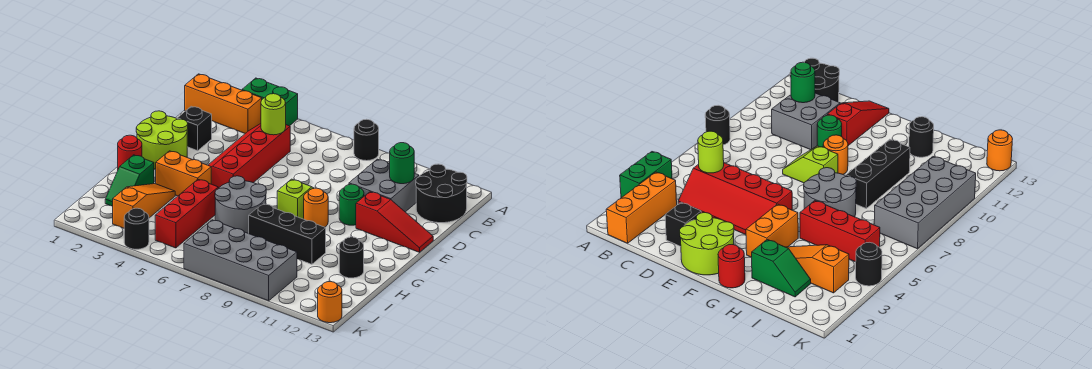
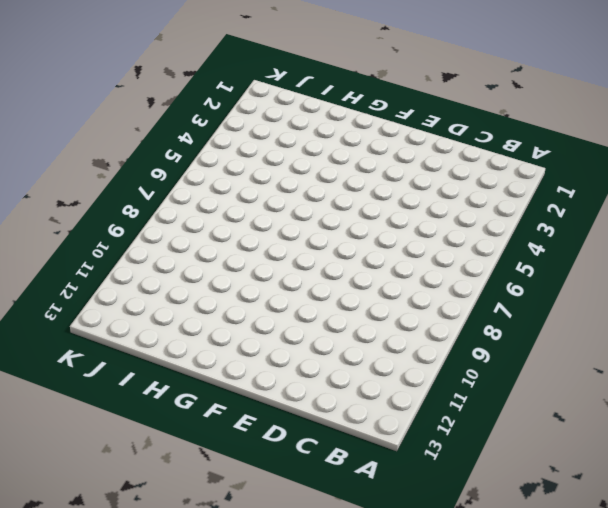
none -> green brick A3:A4 level 1
none -> black round brick A8 level 1
none -> orange brick B1:B3 level 1

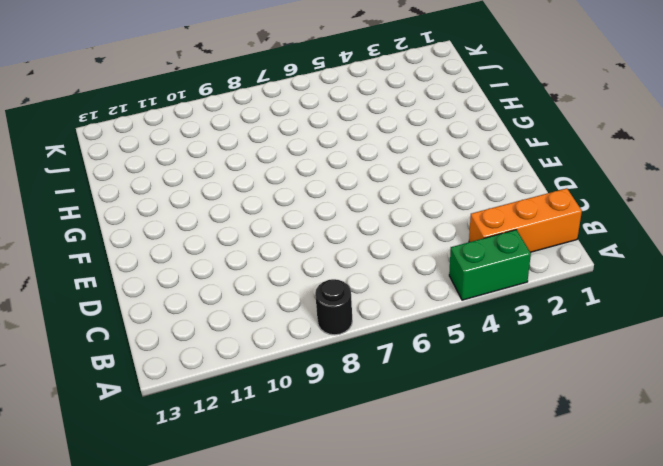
none -> black round brick B12:C13 level 1
none -> red slope C4:F5 level 1 top 5
none -> grey brick C10:D11 level 1

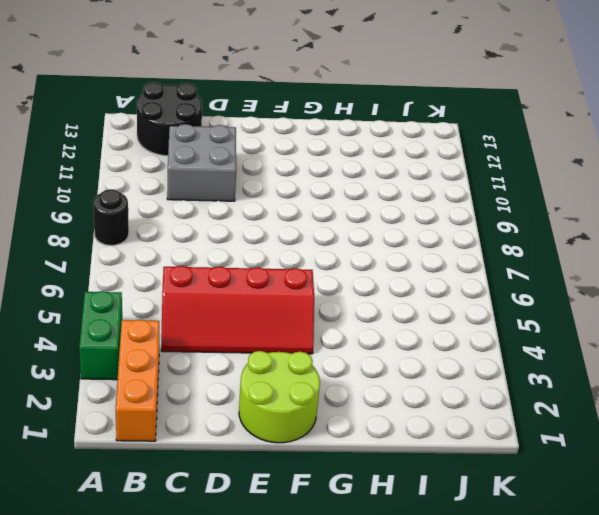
none -> black brick D2 level 1
none -> lime slope E8:F8 level 1 top F
none -> green round brick E10 level 1

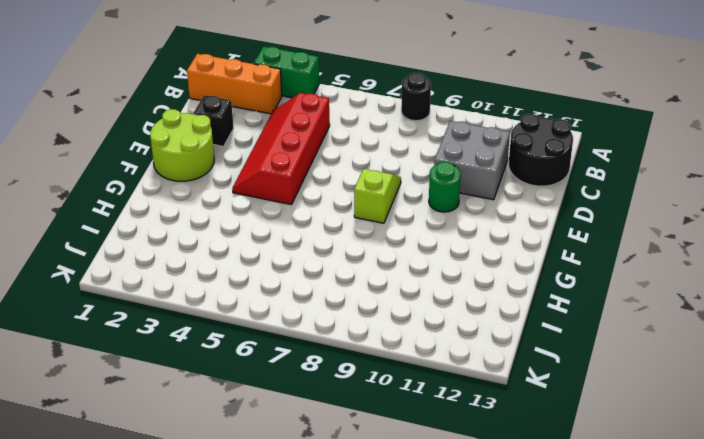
none -> red slope E11:E13 level 1 top 11
none -> orange round brick F9 level 1
none -> red round brick G1 level 1

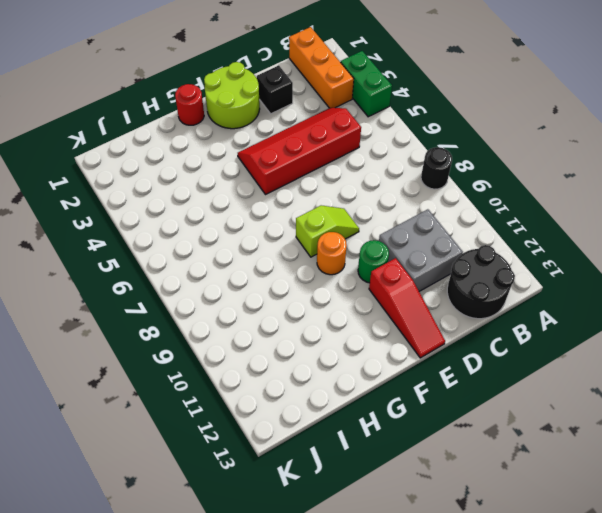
none -> orange brick G3:G4 level 1
none -> grey round brick G6:H7 level 1
none -> green slope H2:I2 level 1 top H

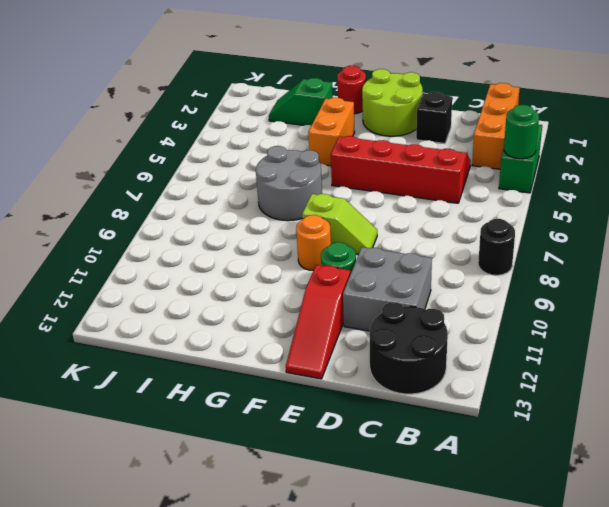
green round brick A4 level 2 -> green round brick C11 level 2
none -> orange slope H3:J3 level 1 top J
none -> red brick H5:J5 level 1
none -> black brick H8:H10 level 1

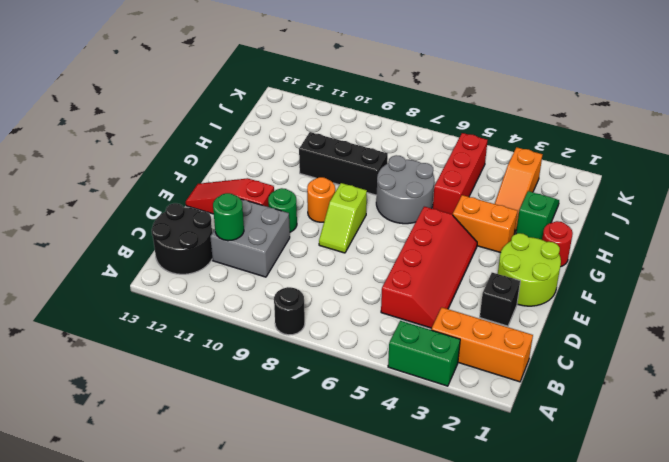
none -> black round brick H12 level 1
none -> grey brick J7:K10 level 1
none -> black round brick K4 level 1

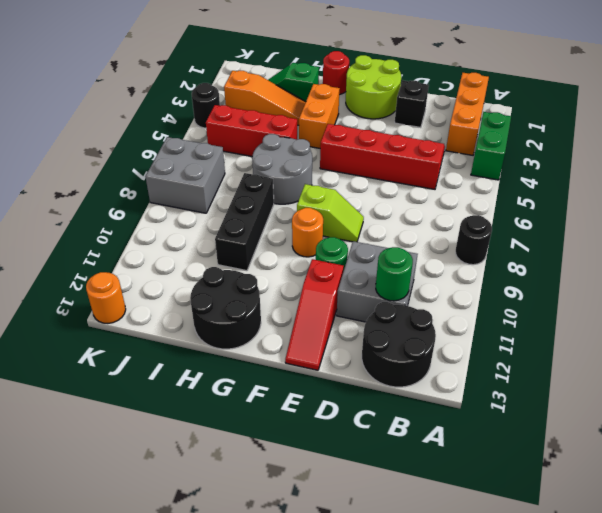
black round brick G12:H13 level 1 -> black round brick H12 level 1
grey brick J7:K8 level 1 -> grey brick J7:K10 level 1
none -> lime round brick C5 level 2

